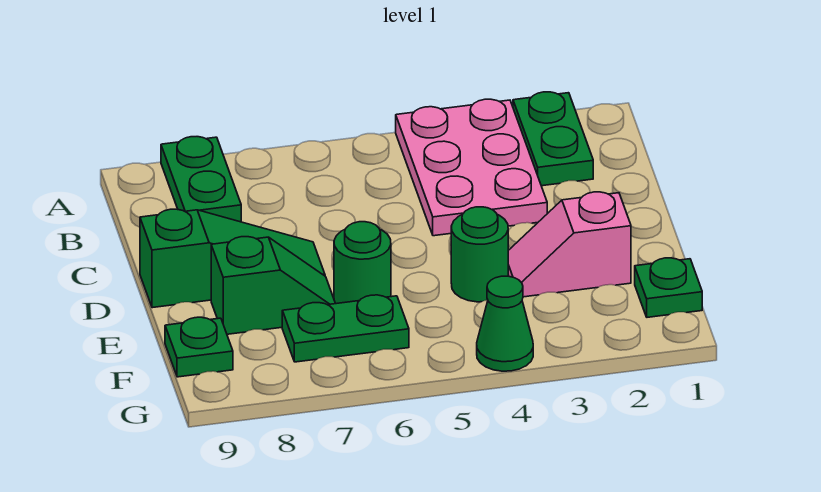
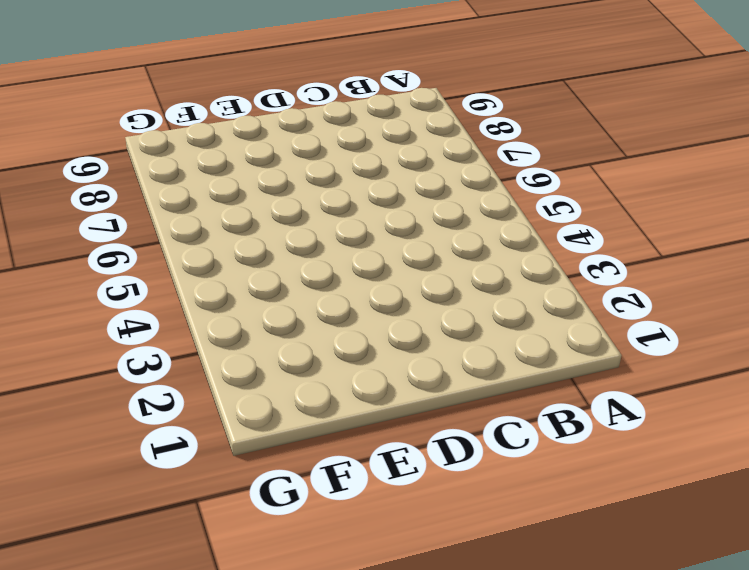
none -> green plate A2:B2 level 1
none -> pink plate A3:C4 level 1
none -> green plate A8:B8 level 1

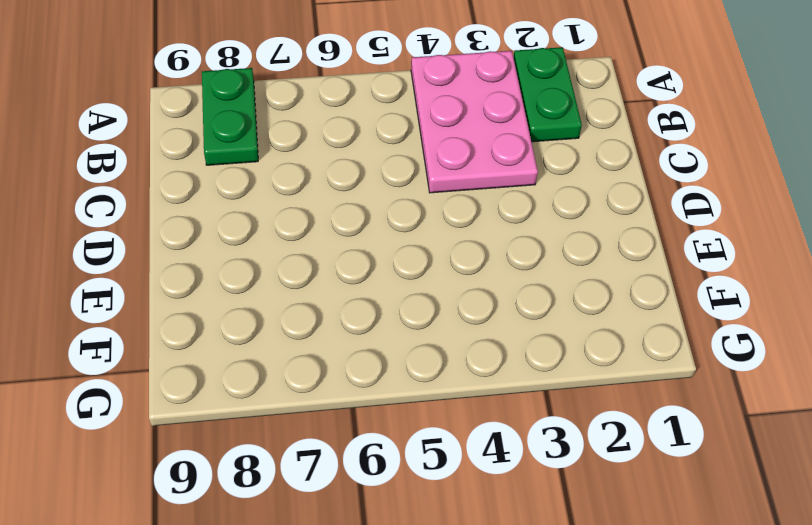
none -> green slope D7:D9 level 1 top 9
none -> pink slope E2:E3 level 1 top 2
none -> green round brick E4 level 1

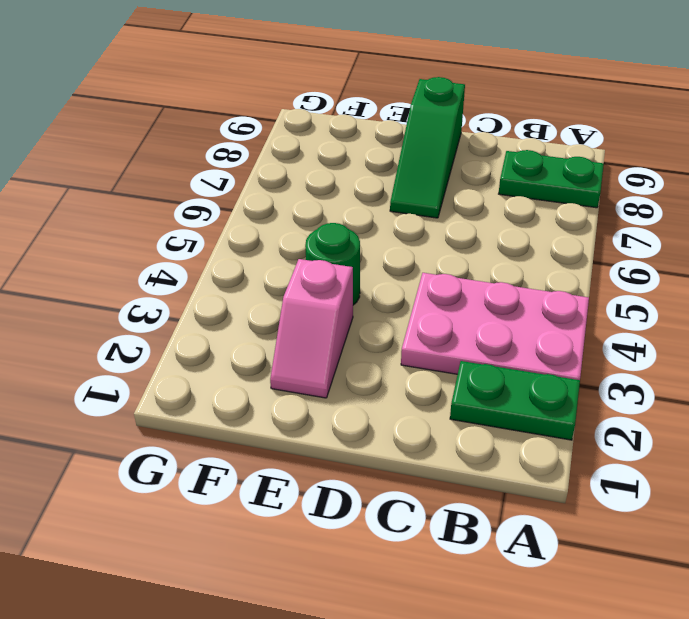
pink slope E2:E3 level 1 top 3 -> pink slope E2:E3 level 1 top 2
none -> green round brick E6 level 1
none -> green slope E7:E8 level 1 top 8
none -> green plate F1 level 1

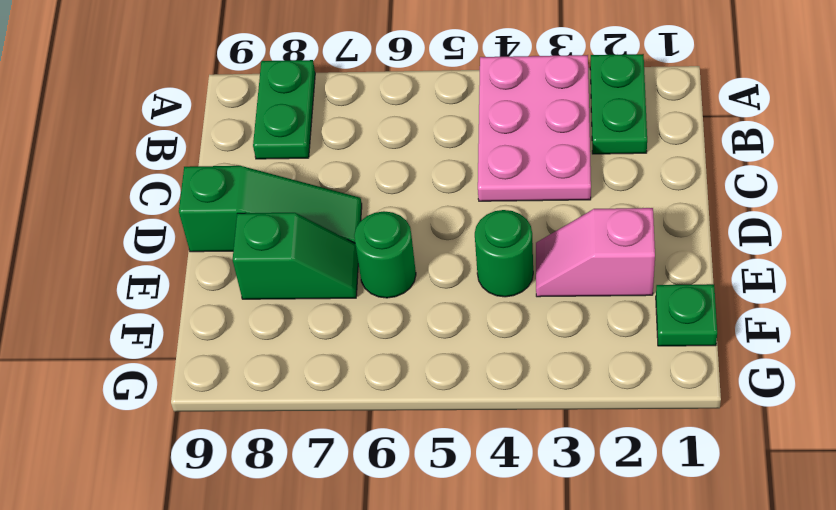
none -> green plate F6:F7 level 1
none -> green plate F9 level 1
none -> green cone G4 level 1

